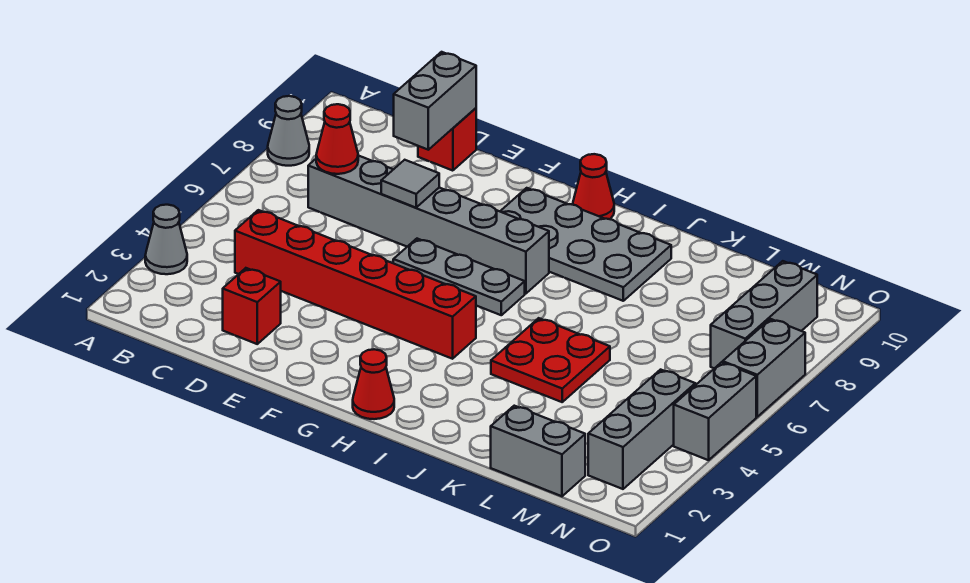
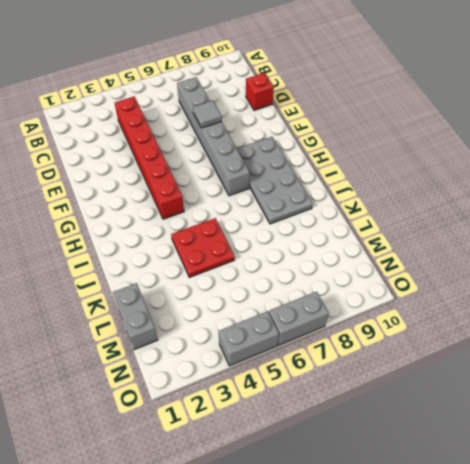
none -> grey cone A3 level 1
none -> grey cone A8 level 1
none -> red brick D2 level 1

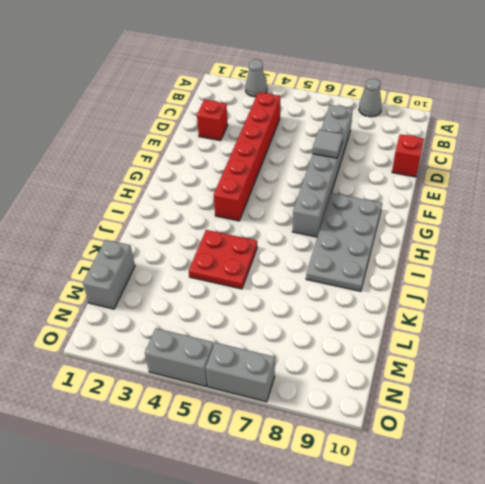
none -> grey plate F6:H6 level 1
none -> red cone H1 level 1
none -> red cone H10 level 1

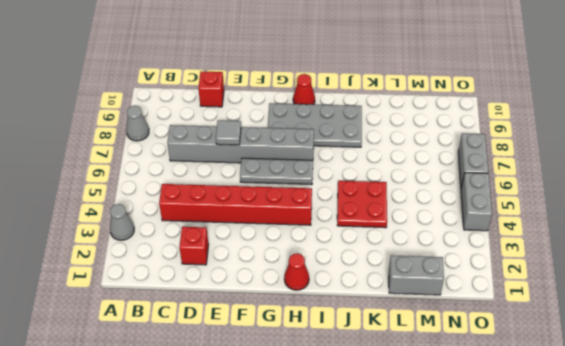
none -> grey brick N2:N4 level 1
none -> grey brick N7:N9 level 1
none -> red cone C7 level 2

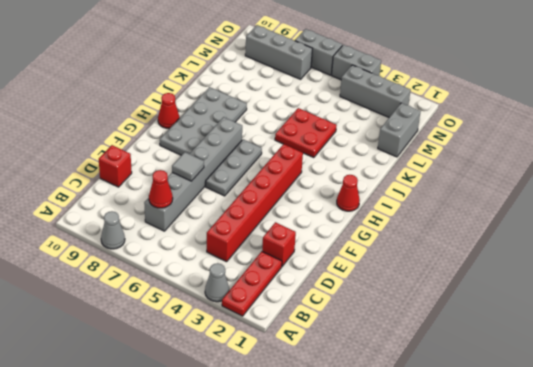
red plate A2:C2 level 1 -> none
none -> grey brick D9:D10 level 2

